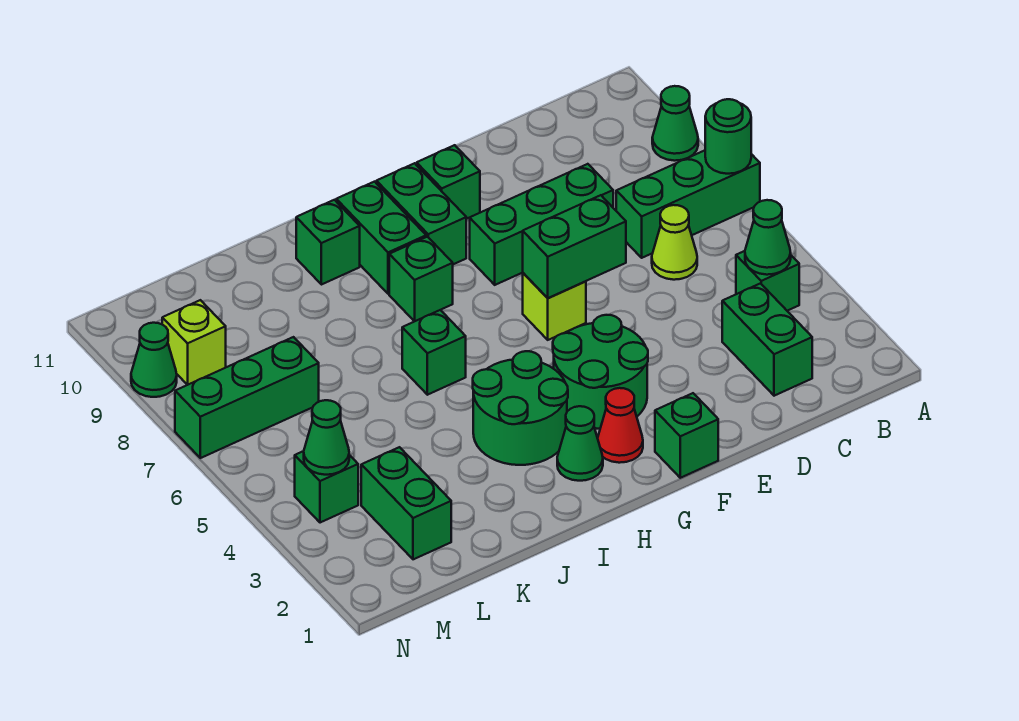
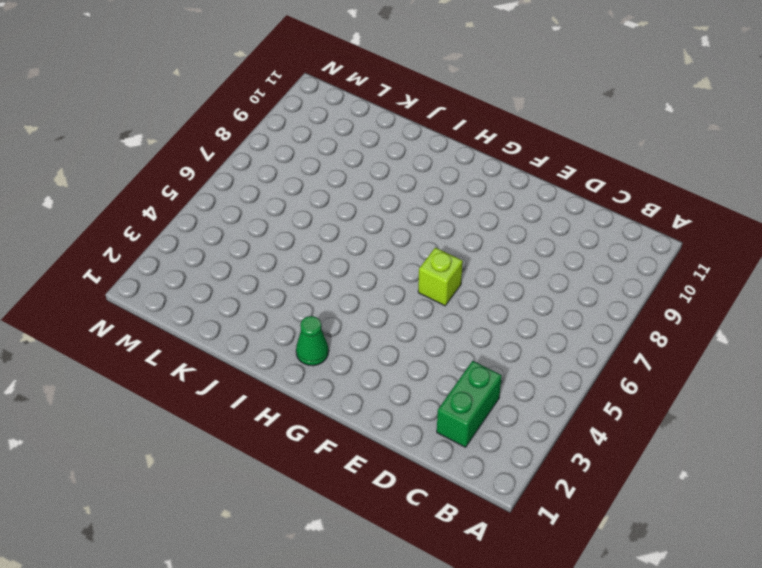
none -> green brick A7:C7 level 1
none -> green cone A9 level 1
none -> green brick B4 level 1

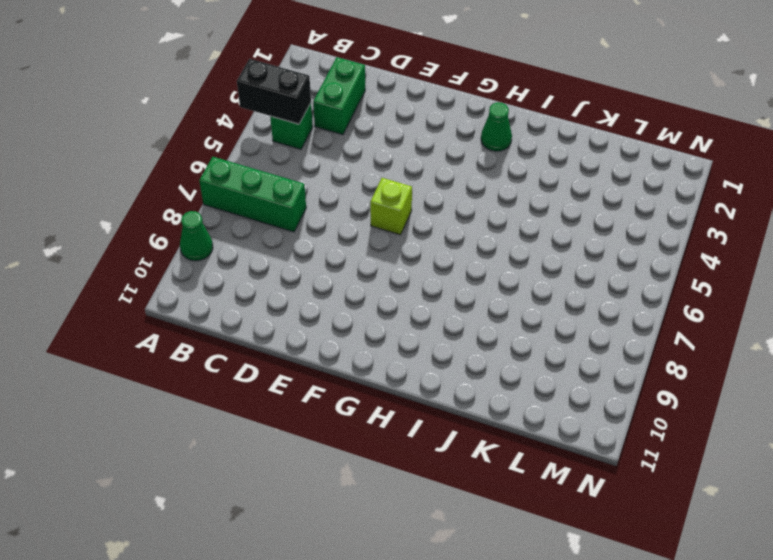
black brick A4:B4 level 2 -> green cone B4 level 2
none -> lime cone C6 level 1
none -> green brick D8:F8 level 1
none -> green brick F1 level 1

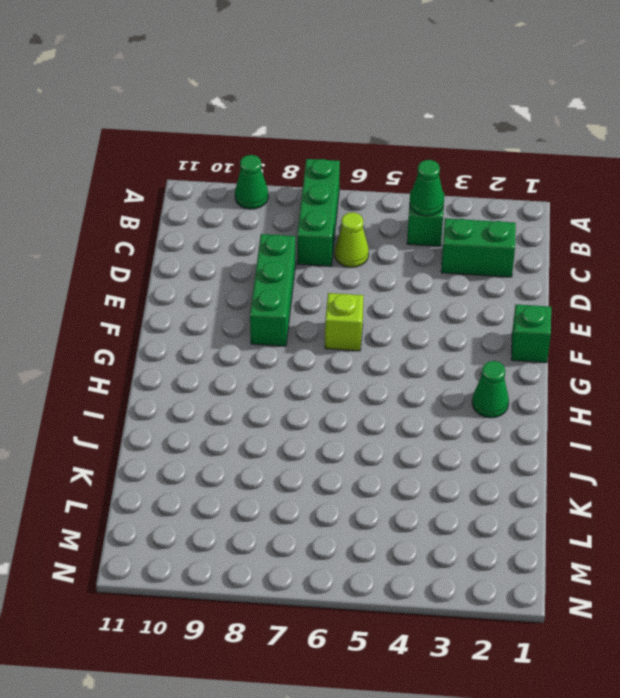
none -> green round brick F3:G4 level 1
none -> green brick F10 level 1
none -> red cone G2 level 1

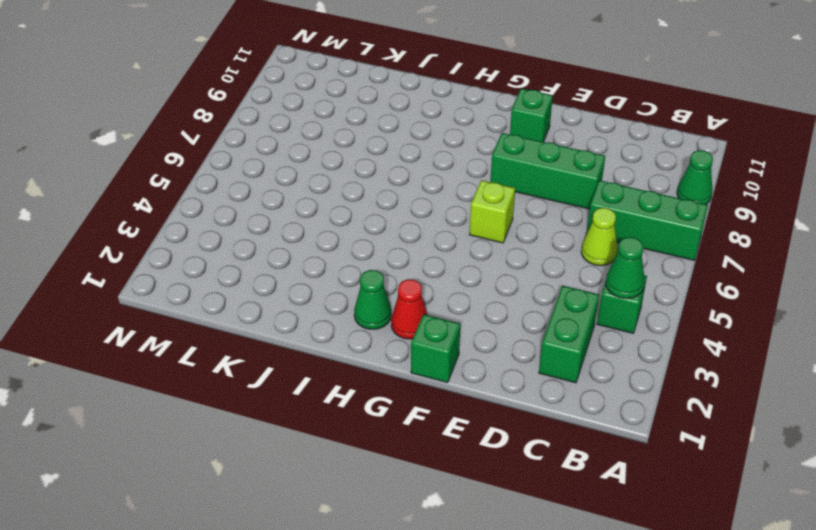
none -> green round brick F3:G4 level 1
none -> green brick G9:G10 level 1
none -> green round brick H3:I4 level 1

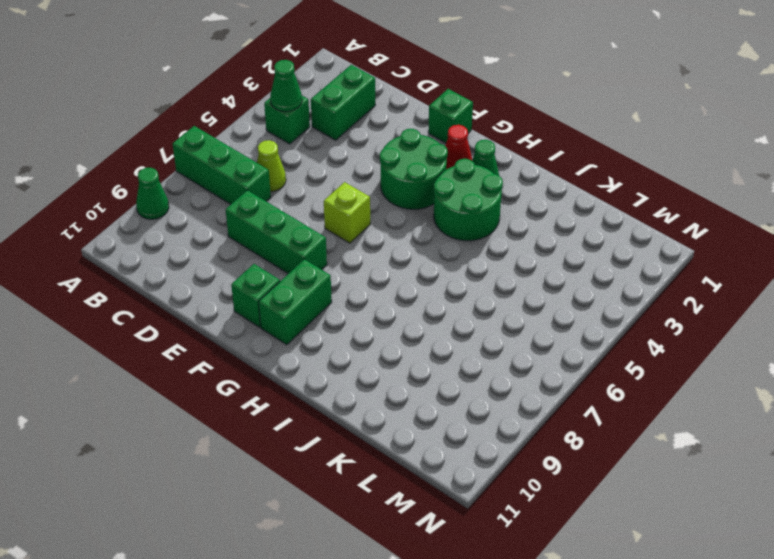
none -> green brick H8 level 1
none -> green brick H9:H10 level 1
none -> green brick I6 level 1

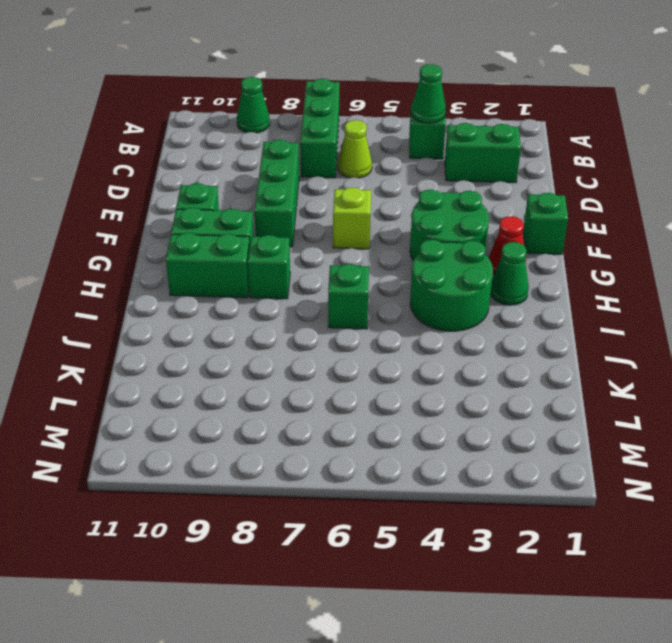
none -> green brick I10 level 1
none -> green brick L2:L3 level 1
none -> green brick L7:N7 level 1

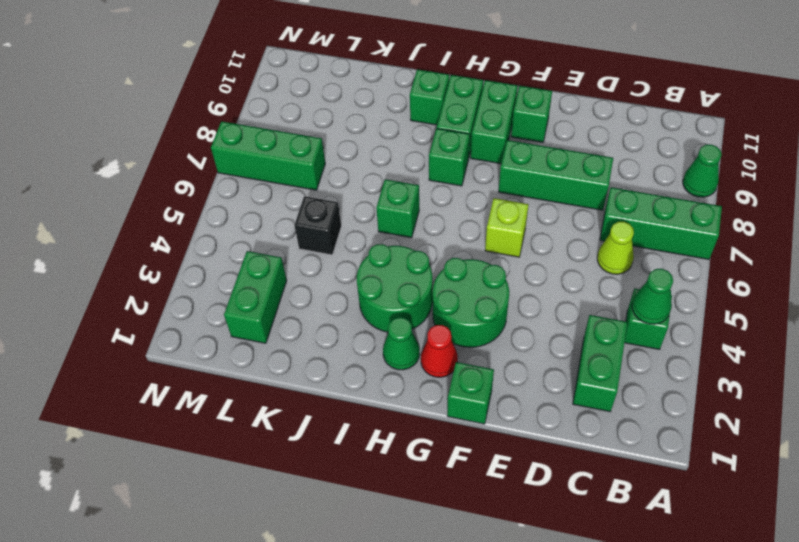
black brick K5 level 1 -> none
none -> green brick M4 level 1
none -> lime brick M9 level 1
none -> green cone N9 level 1

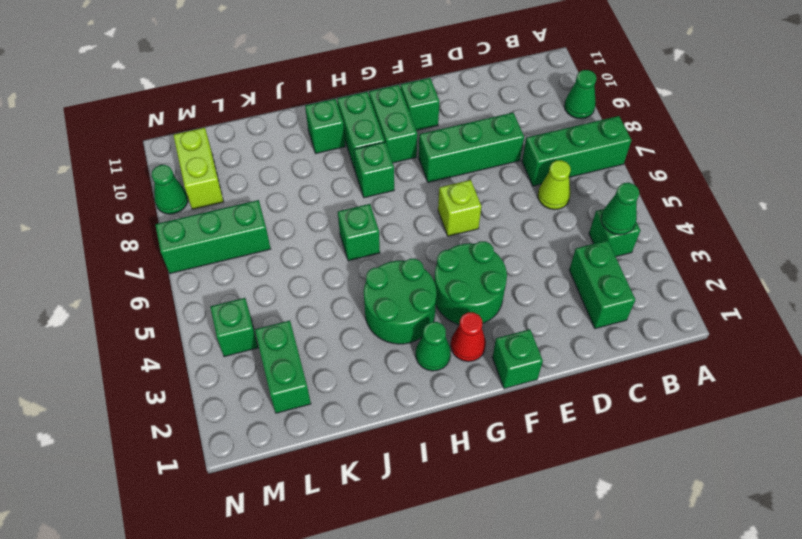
lime brick M9:M10 level 1 -> lime brick M9 level 1
none -> green round brick A7 level 2
none -> green brick E6:F6 level 2
none -> green cone M4 level 2

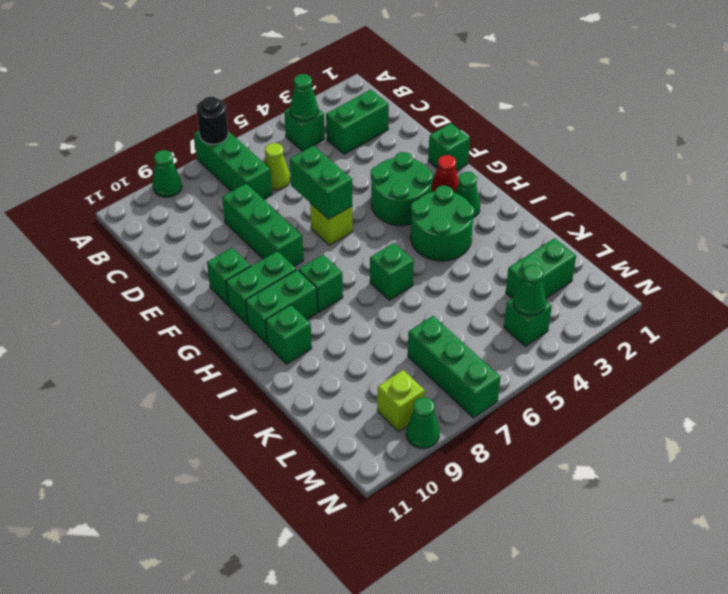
black round brick A7 level 2 -> green round brick A7 level 2

